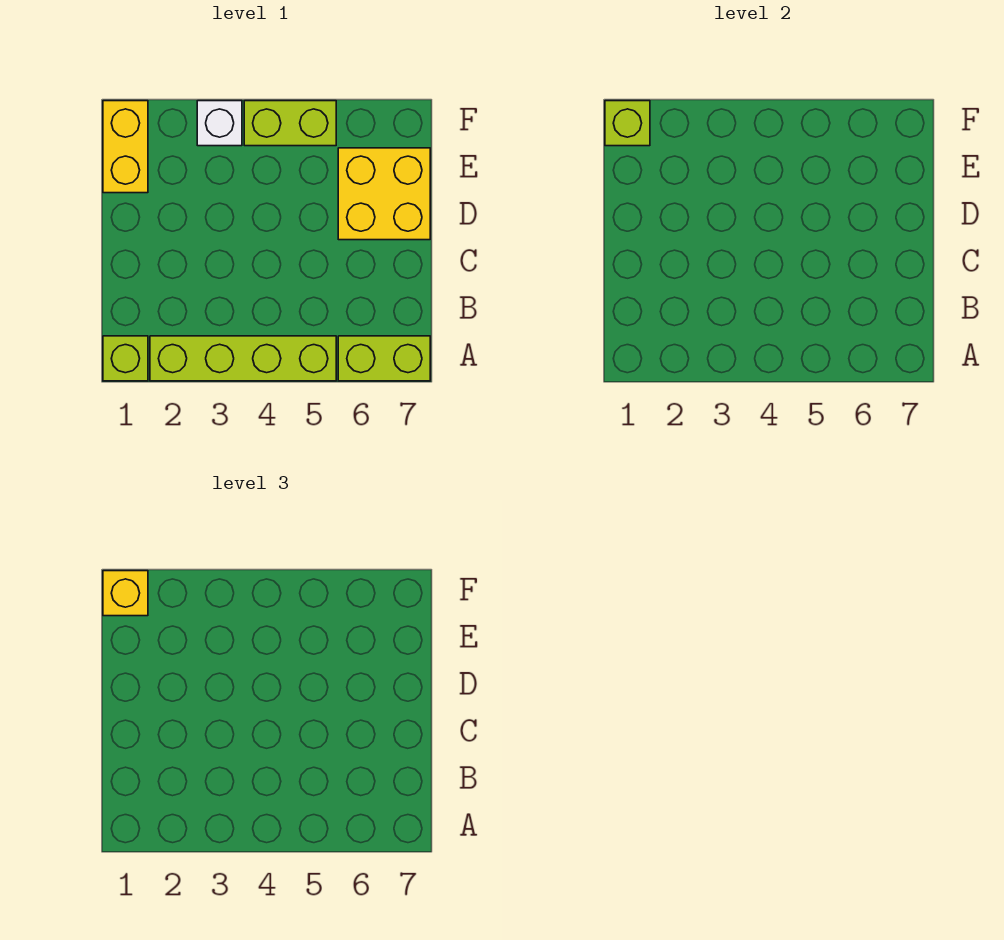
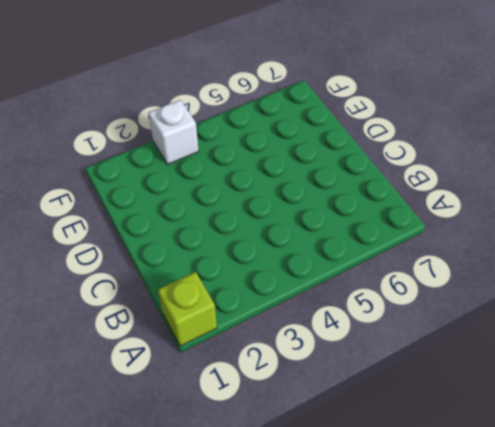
none -> lime brick A2:A5 level 1
none -> lime brick A6:A7 level 1

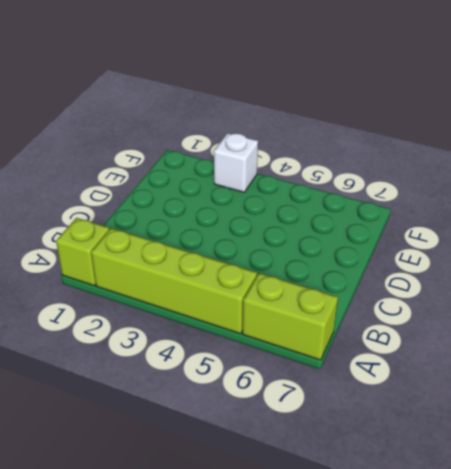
none -> yellow brick D6:E7 level 1
none -> yellow brick E1:F1 level 1

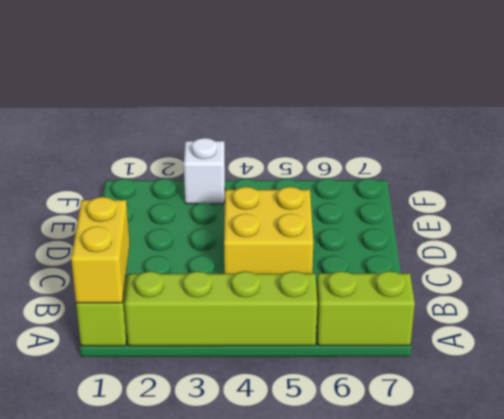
yellow brick A1:B1 level 2 -> yellow brick E1:F1 level 1
yellow brick C4:D5 level 1 -> yellow brick D6:E7 level 1
none -> lime brick F4:F5 level 1
none -> lime brick F1 level 2

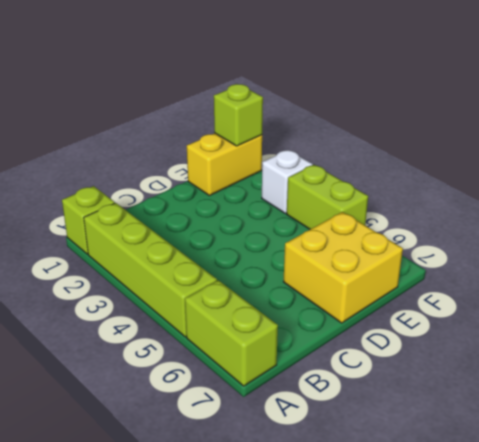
none -> yellow brick F1 level 3

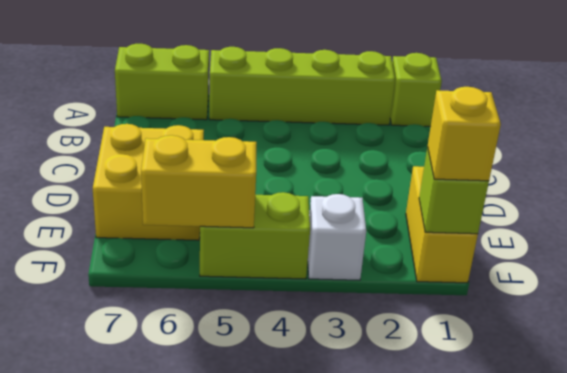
yellow brick F5:F6 level 2 -> none

